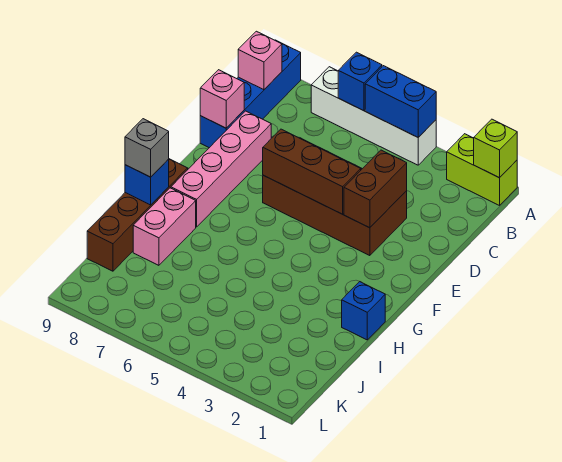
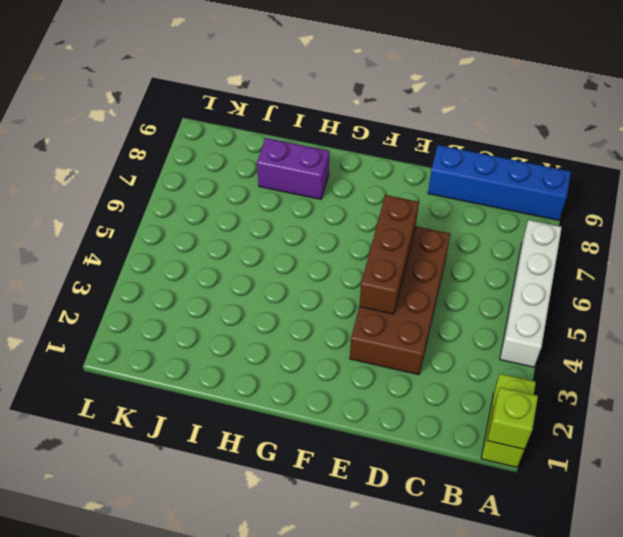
purple brick H8:I8 level 1 -> pink brick H8:I8 level 1
none -> pink brick D8:G8 level 1
none -> brown brick G9:J9 level 1
none -> blue brick H1 level 1

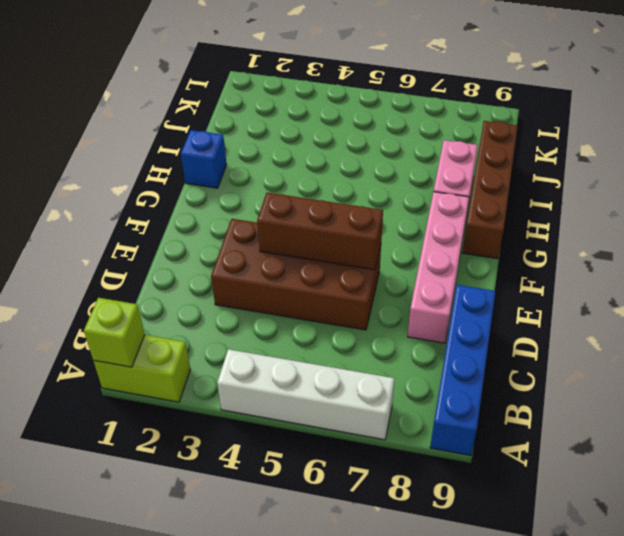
none -> blue brick A4:A5 level 2
none -> blue brick A6 level 2
none -> pink brick B9 level 2

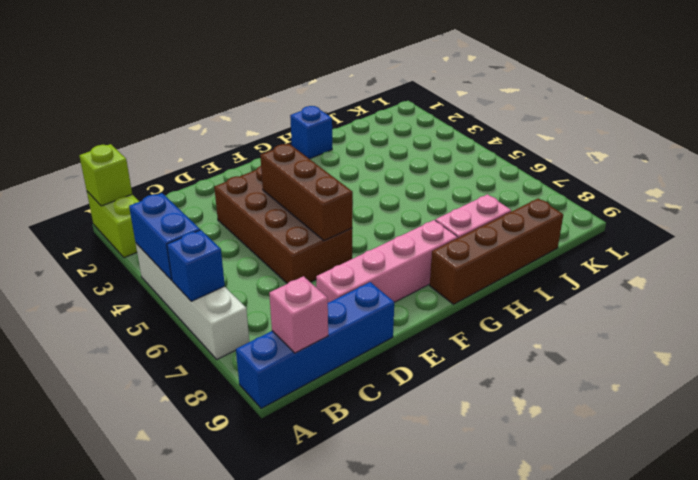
none -> brown brick D3:E3 level 2
none -> pink brick D9 level 2
none -> blue brick H9 level 2

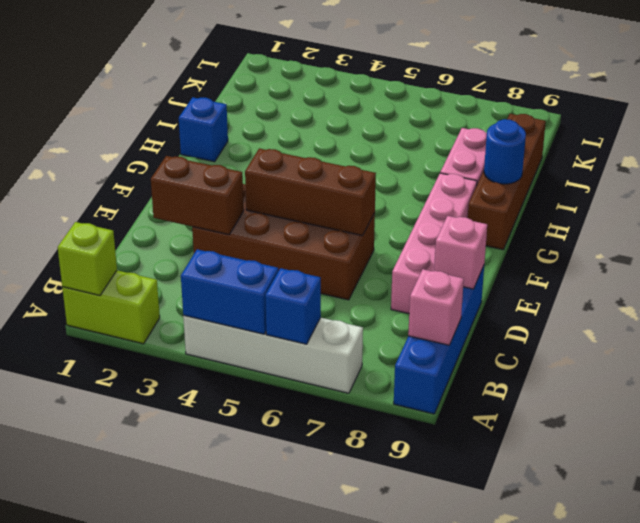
brown brick D2:D3 level 2 -> brown brick D3:E3 level 2
blue round brick H9 level 2 -> blue brick H9 level 2
none -> grey brick H9 level 3

